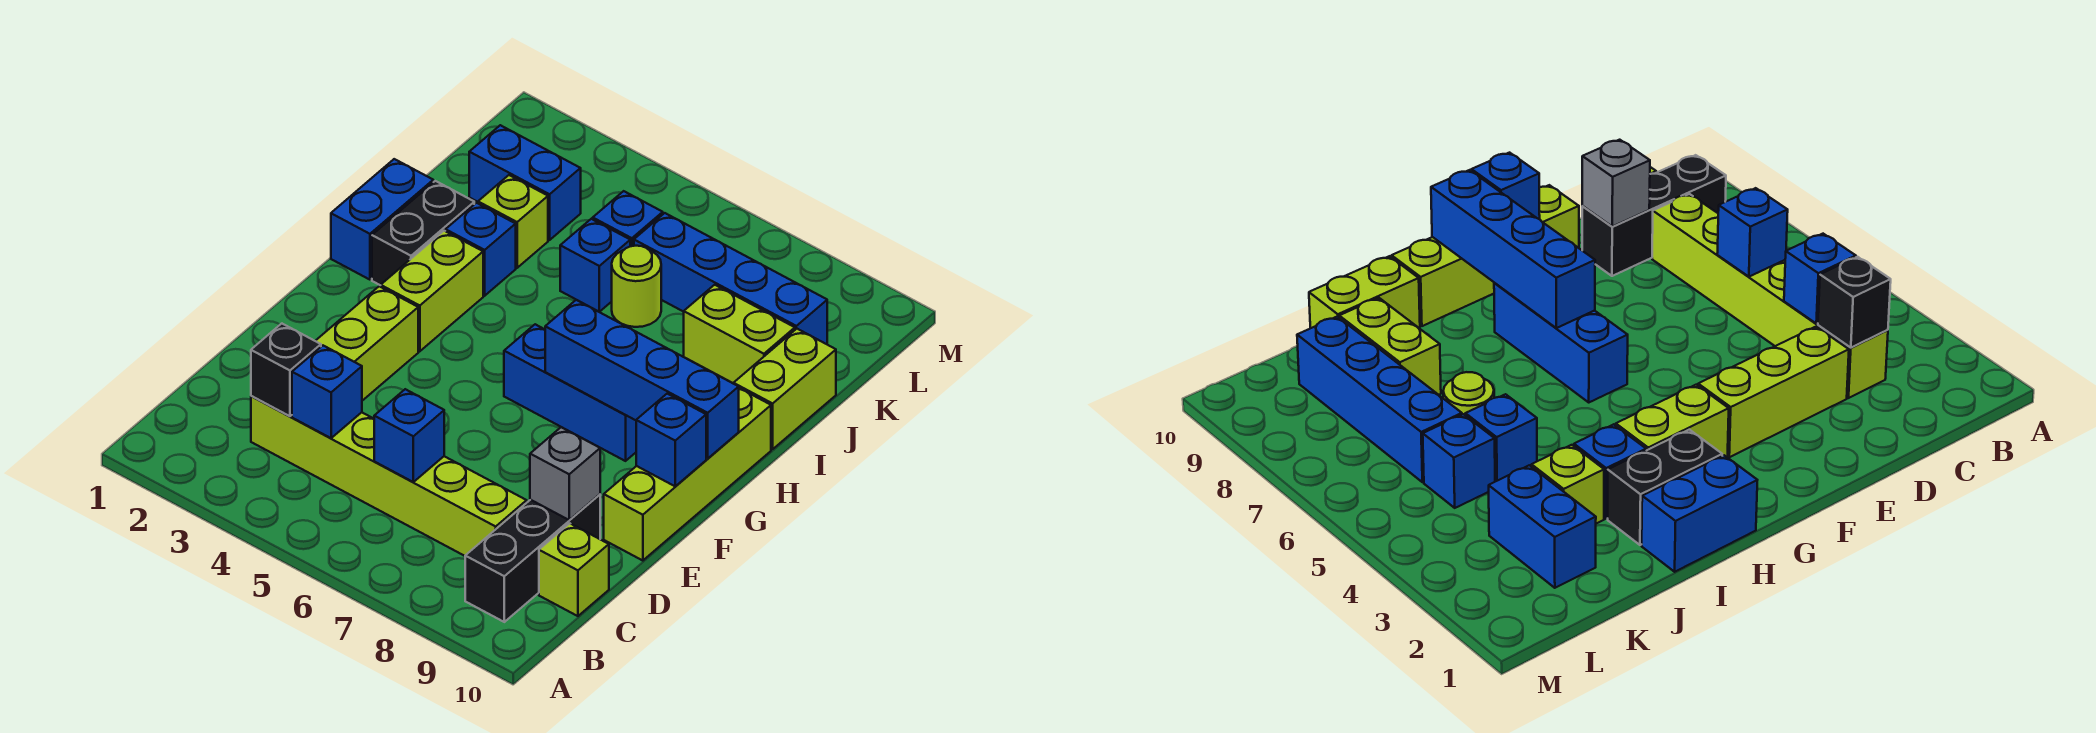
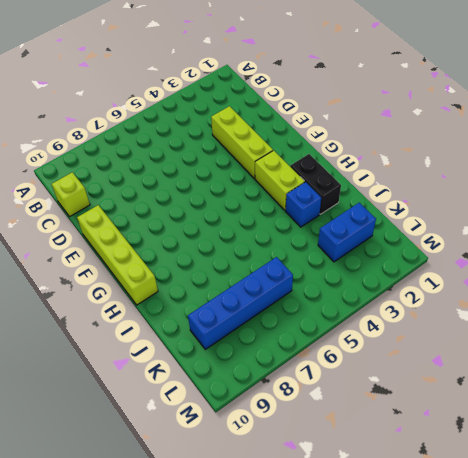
none -> black brick B9:D9 level 1
none -> lime brick C3:C8 level 1
none -> blue brick G6:G8 level 1

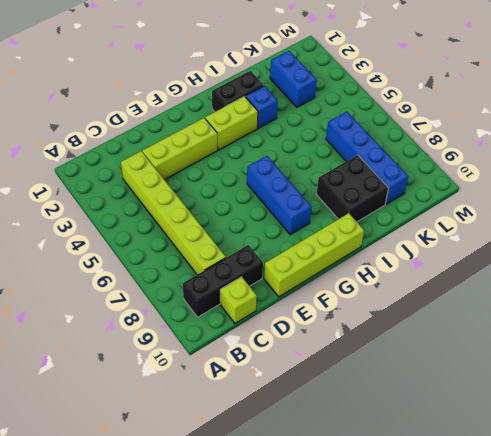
black brick I8:J9 level 1 -> lime brick J8:J9 level 1
none -> blue brick H1:I1 level 1
none -> lime brick I10:J10 level 1
none -> lime brick J3 level 1

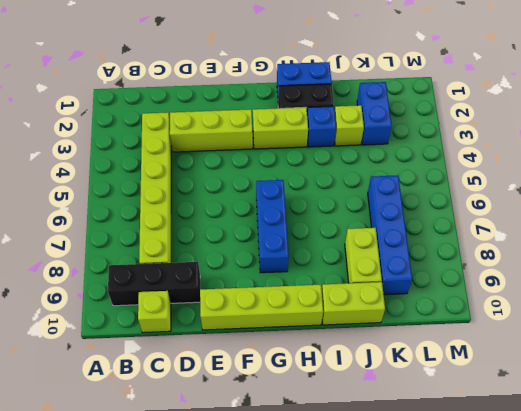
none -> blue brick J5 level 1
none -> lime round brick J6 level 1
none -> blue brick K5 level 1

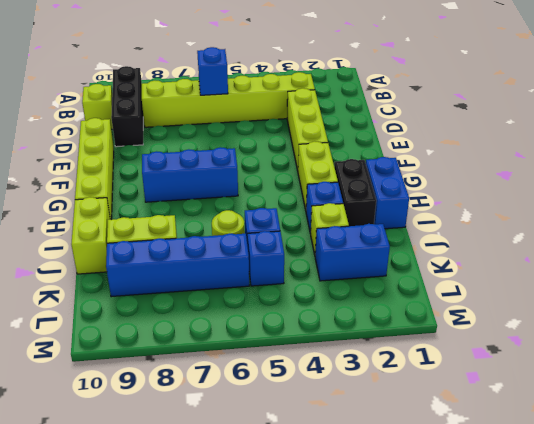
none -> black brick C3 level 2
none -> blue brick C4 level 2
none -> grey brick D9 level 2

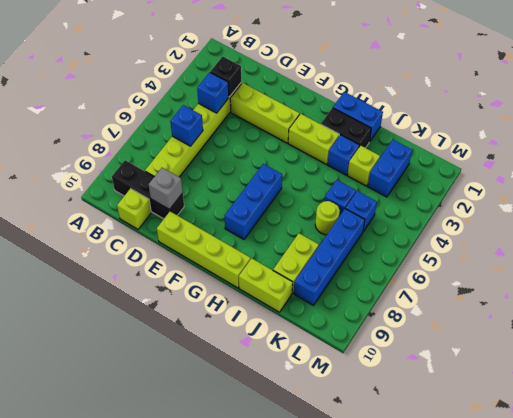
none -> blue brick F10 level 2
none -> blue brick G7:G10 level 2

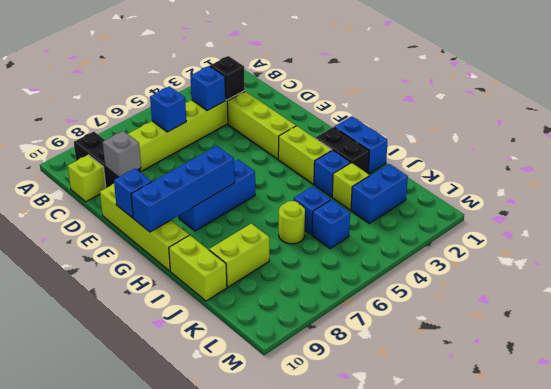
none -> blue brick K6:K9 level 1

